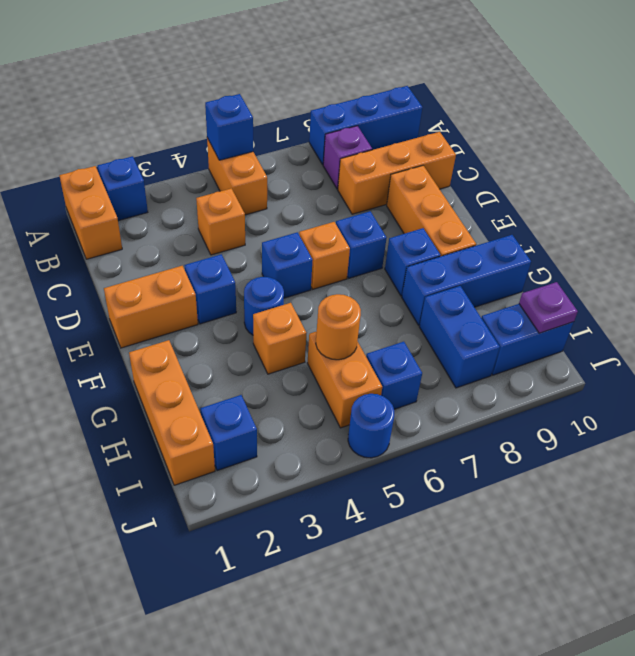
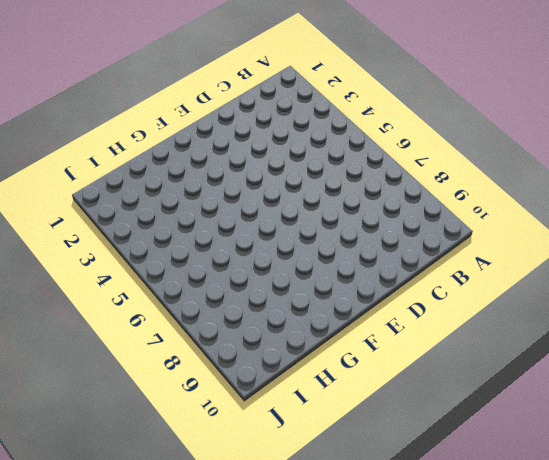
none -> orange brick A1:B1 level 1
none -> blue brick A2 level 1
none -> orange brick A5:B5 level 1

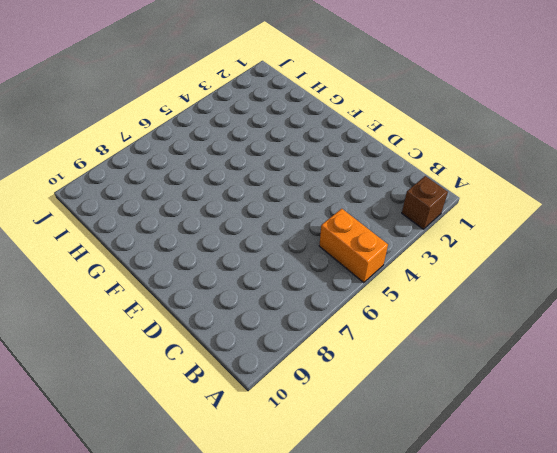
brown brick A2 level 1 -> blue brick A2 level 1
none -> orange brick A1:B1 level 1
none -> blue brick A8:A10 level 1
none -> purple brick B8 level 1

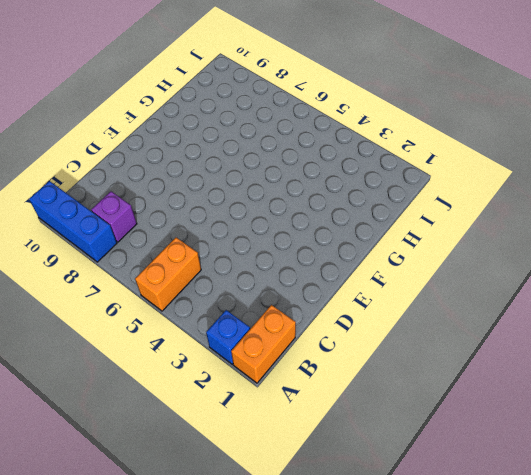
none -> orange brick C4 level 1
none -> orange brick C8:C10 level 1
none -> orange brick D9:F9 level 1

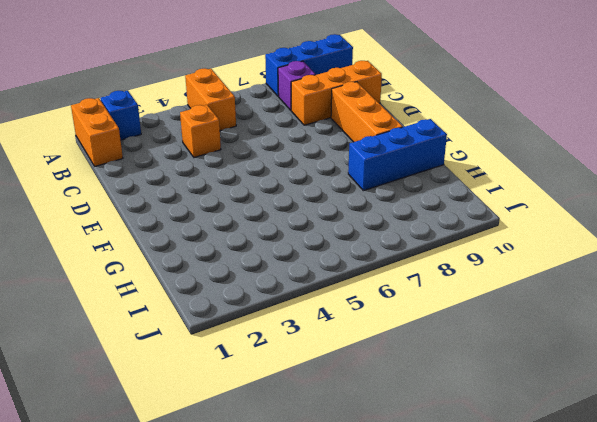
none -> orange brick E1:E2 level 1
none -> blue brick E3 level 1
none -> blue brick E5 level 1

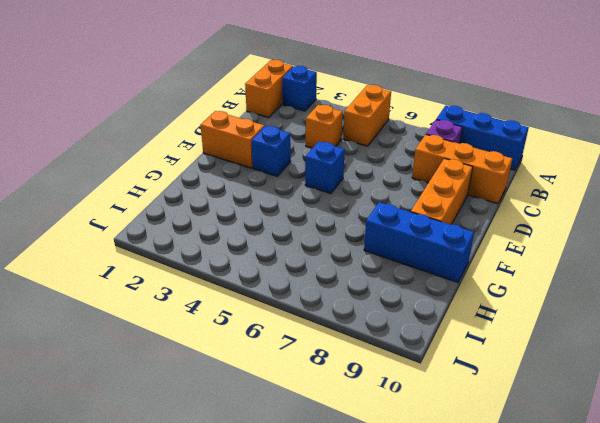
none -> orange brick E6 level 1
none -> blue brick E7 level 1
none -> blue round brick F4 level 1

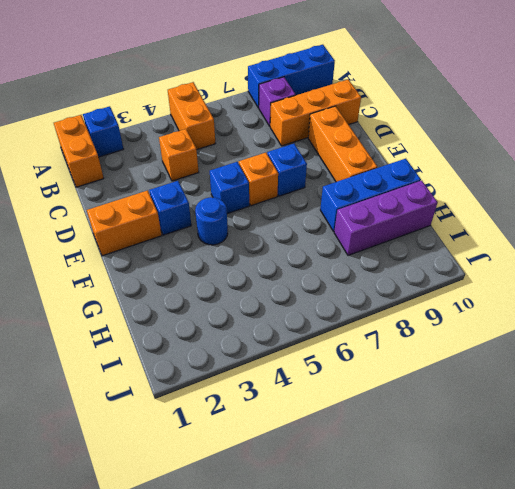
purple brick H8:H10 level 1 -> blue brick H8:I8 level 1
none -> blue brick F8 level 1
none -> orange brick G1:I1 level 1
none -> orange brick G4 level 1

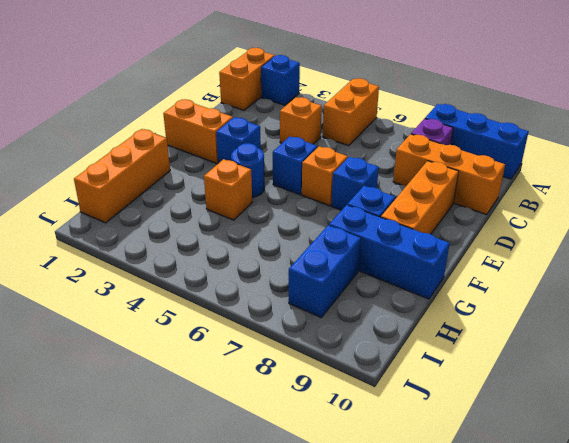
none -> orange brick H5:I5 level 1
none -> blue brick I2 level 1
none -> blue brick I6 level 1

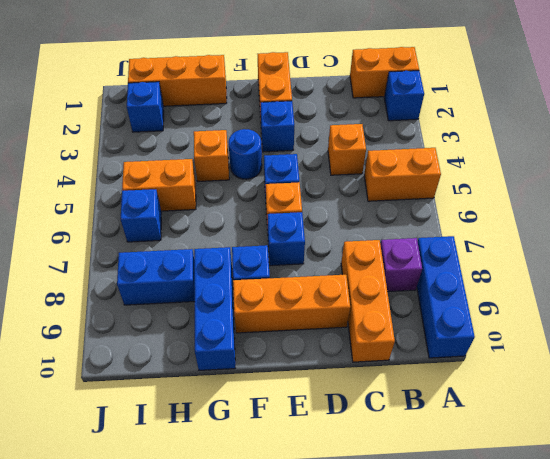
none -> blue brick I9:I10 level 1
none -> blue round brick J5 level 1
none -> blue brick A5 level 2

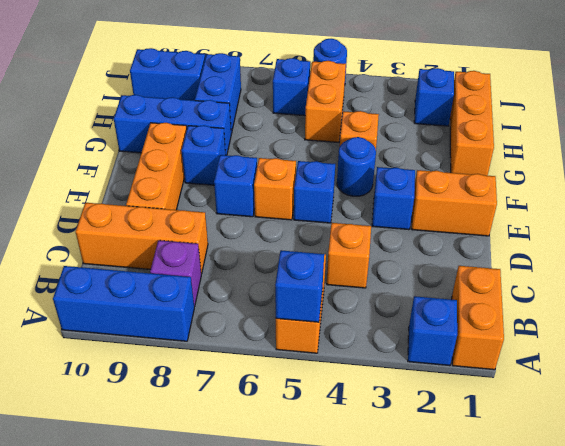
none -> orange round brick H5 level 2
none -> purple plate I10 level 2

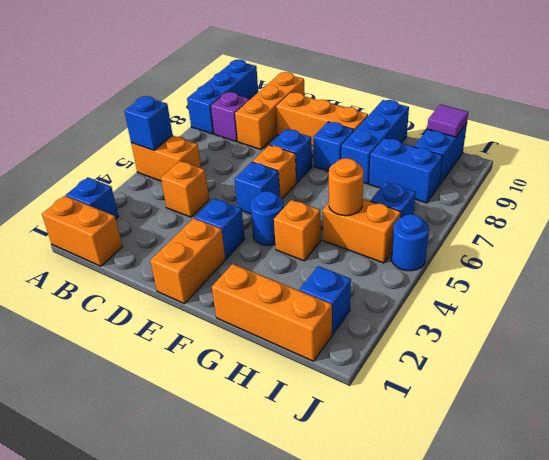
purple tile I10 level 2 -> purple plate I10 level 2

